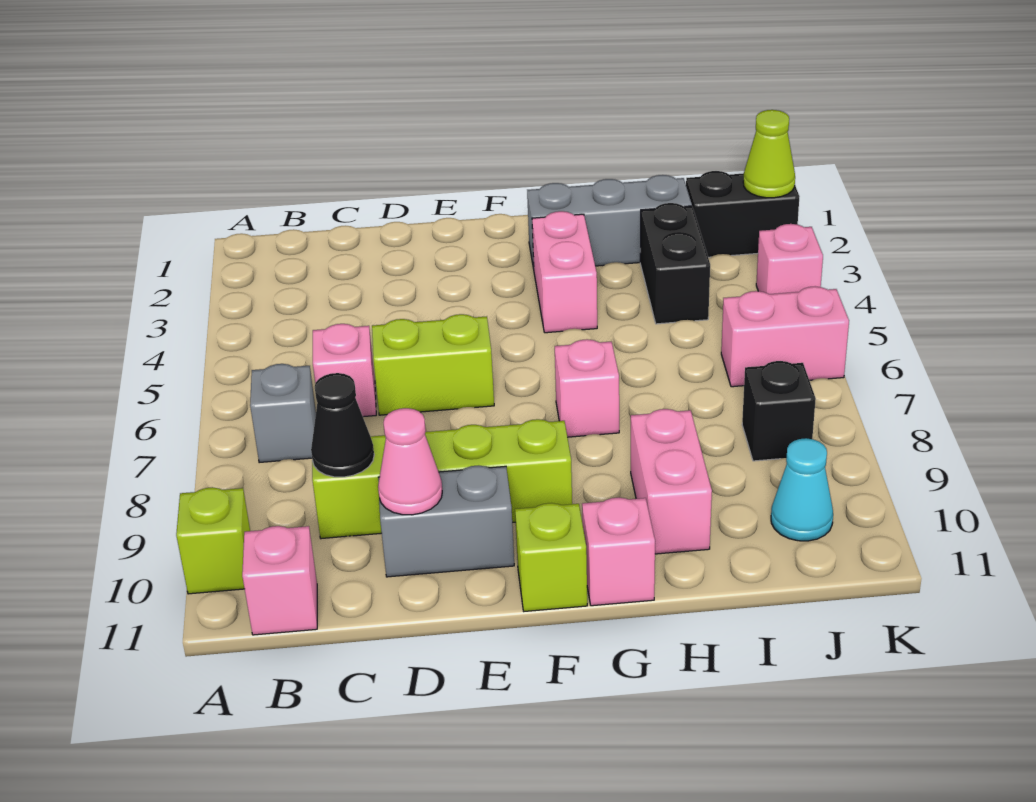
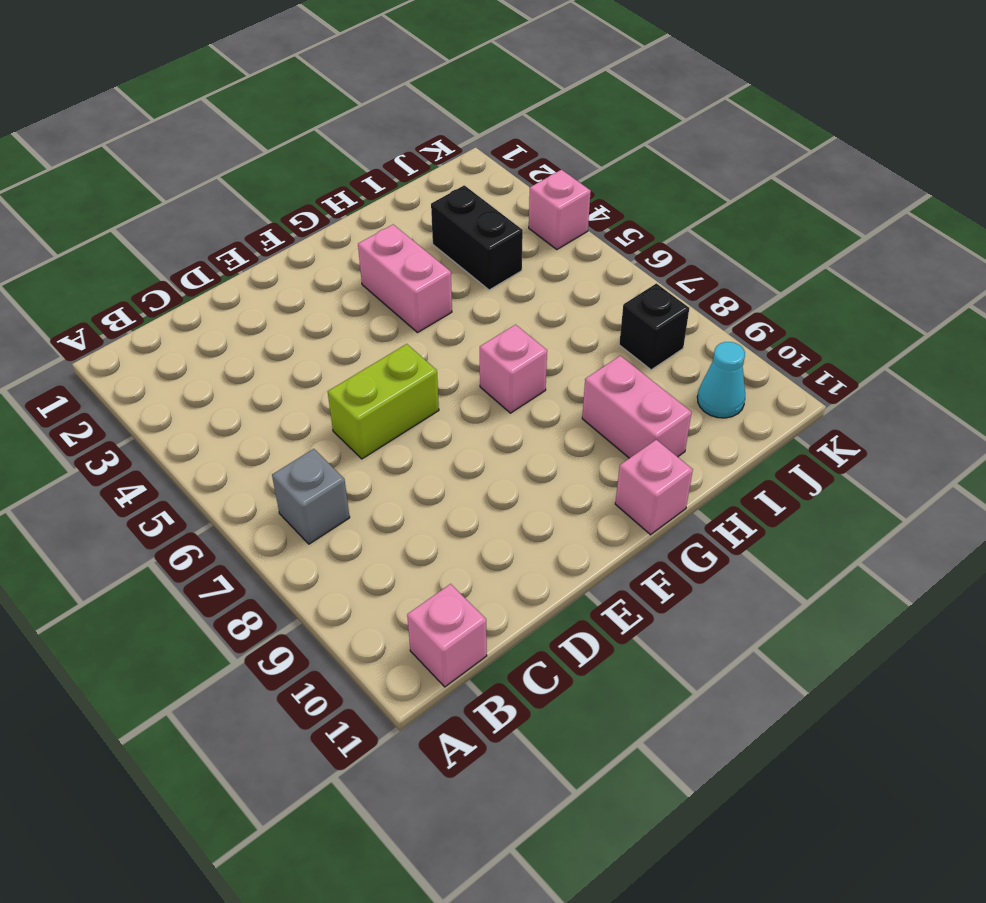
none -> lime brick A10 level 1
none -> pink brick C6 level 1
none -> lime brick C9:F9 level 1

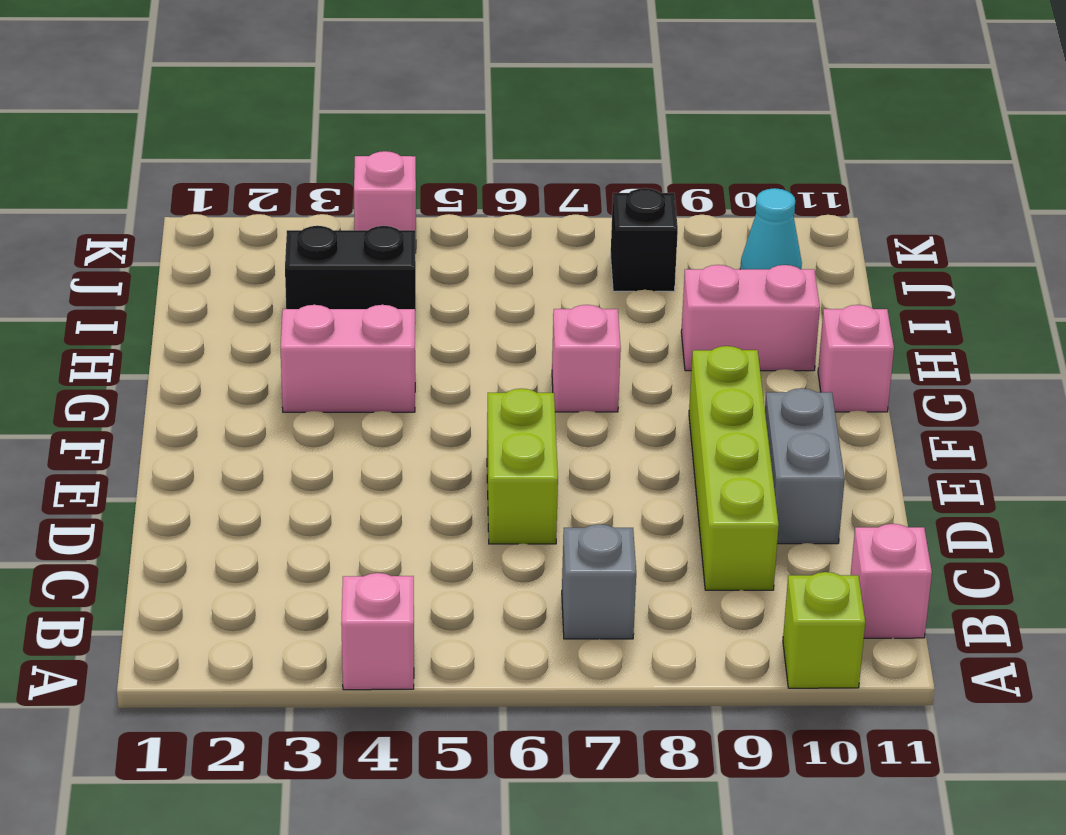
pink brick A4 level 1 -> pink brick C6 level 1
none -> lime brick F11 level 1
none -> grey brick G2:I2 level 1
none -> black brick J2:K2 level 1

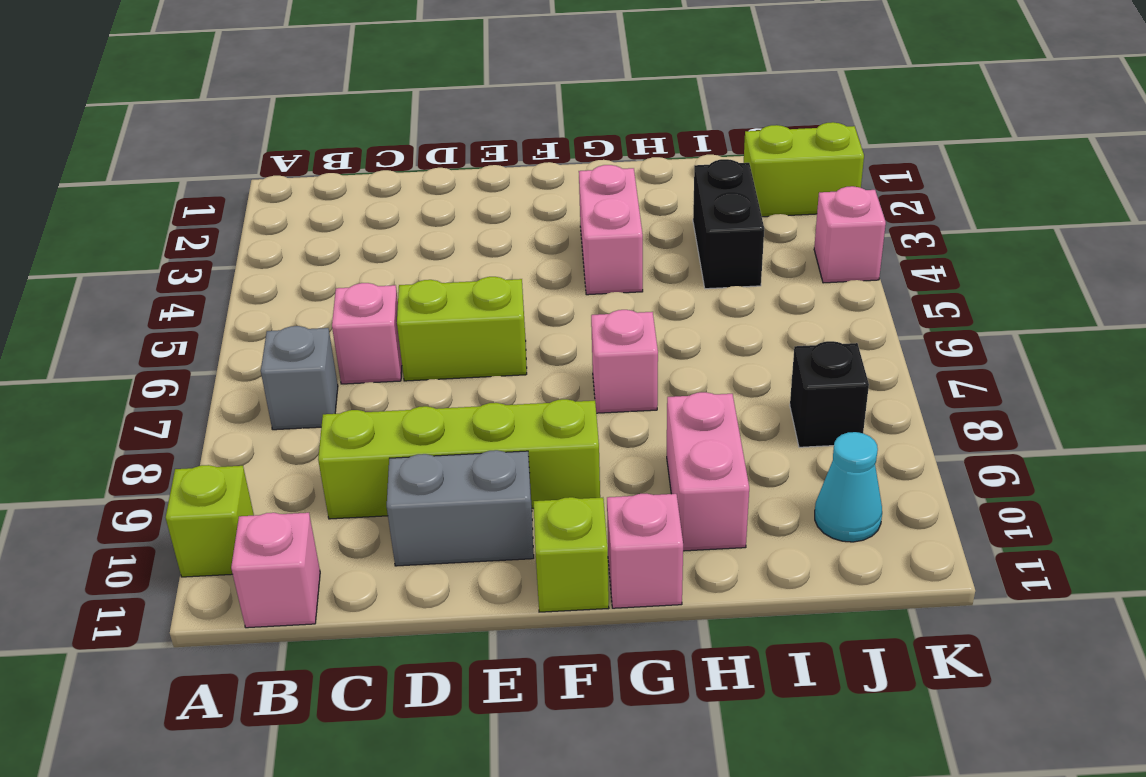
lime brick J2:K2 level 1 -> black brick J2:K2 level 1
none -> grey brick G2:I2 level 1
none -> pink brick J6:K6 level 1
none -> black cone C9 level 2

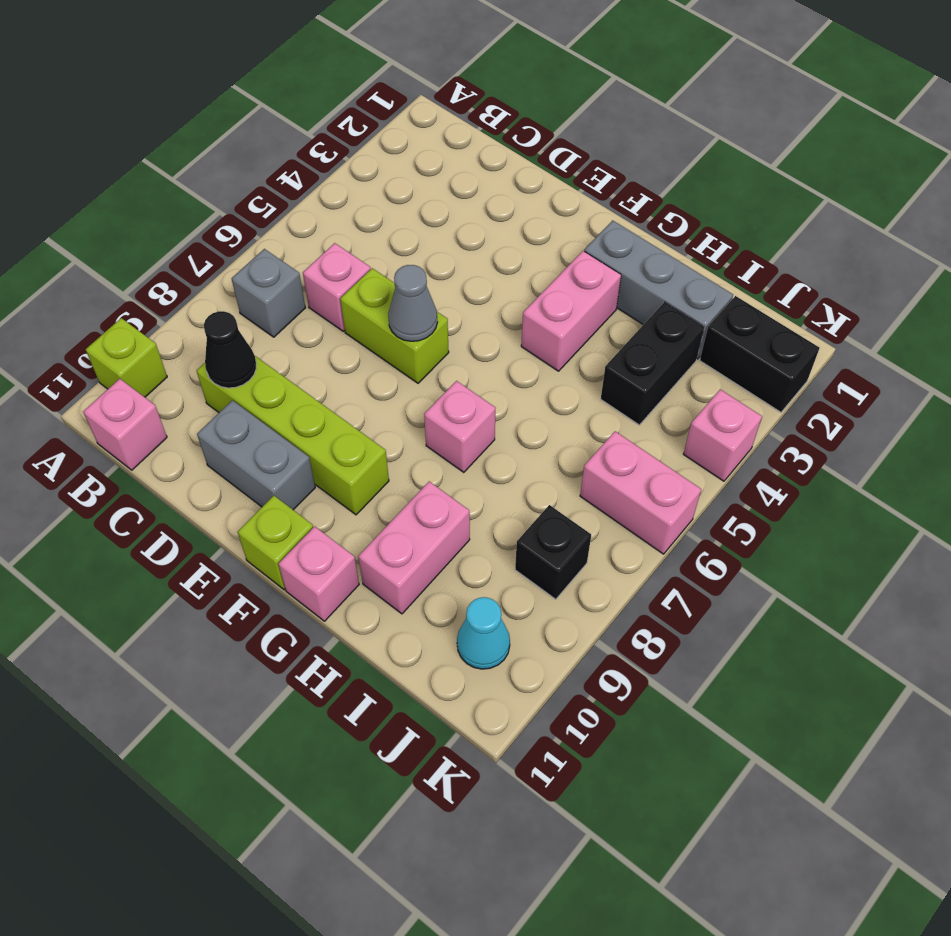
grey cone E6 level 2 -> none
none -> pink cone D10 level 2
none -> lime cone K2 level 2

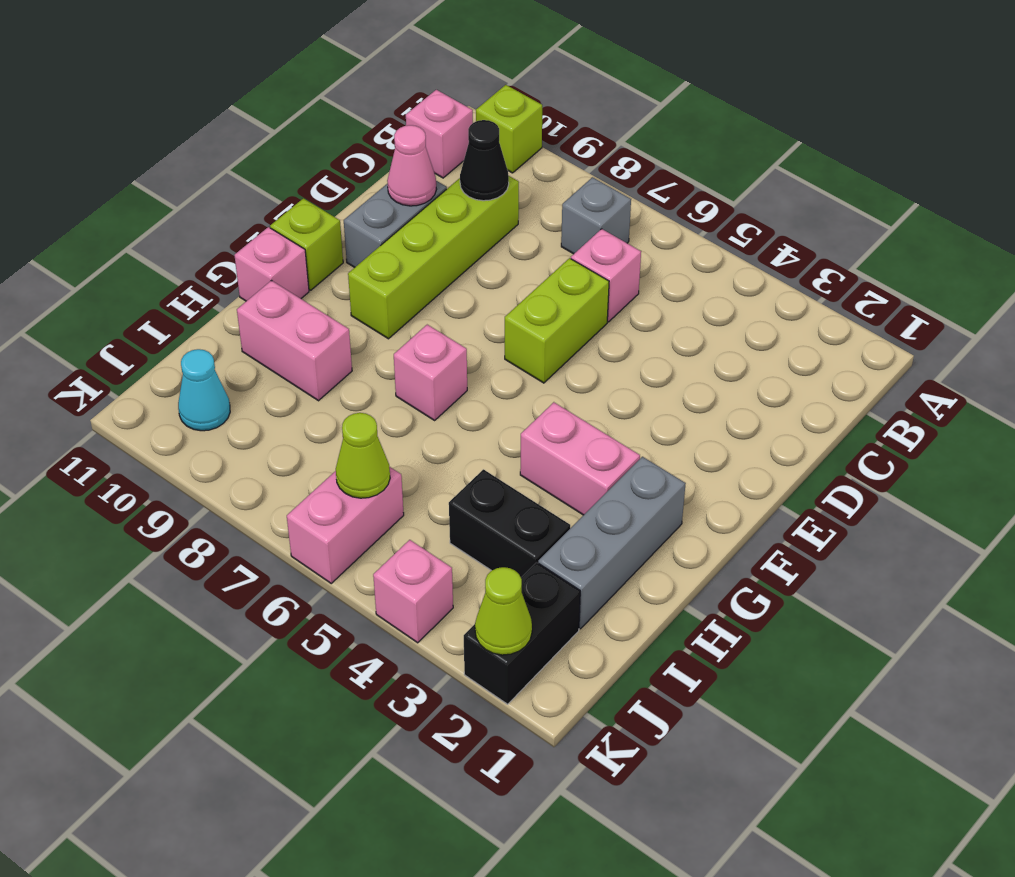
lime cone J6 level 2 -> none
none -> black brick J8 level 1

